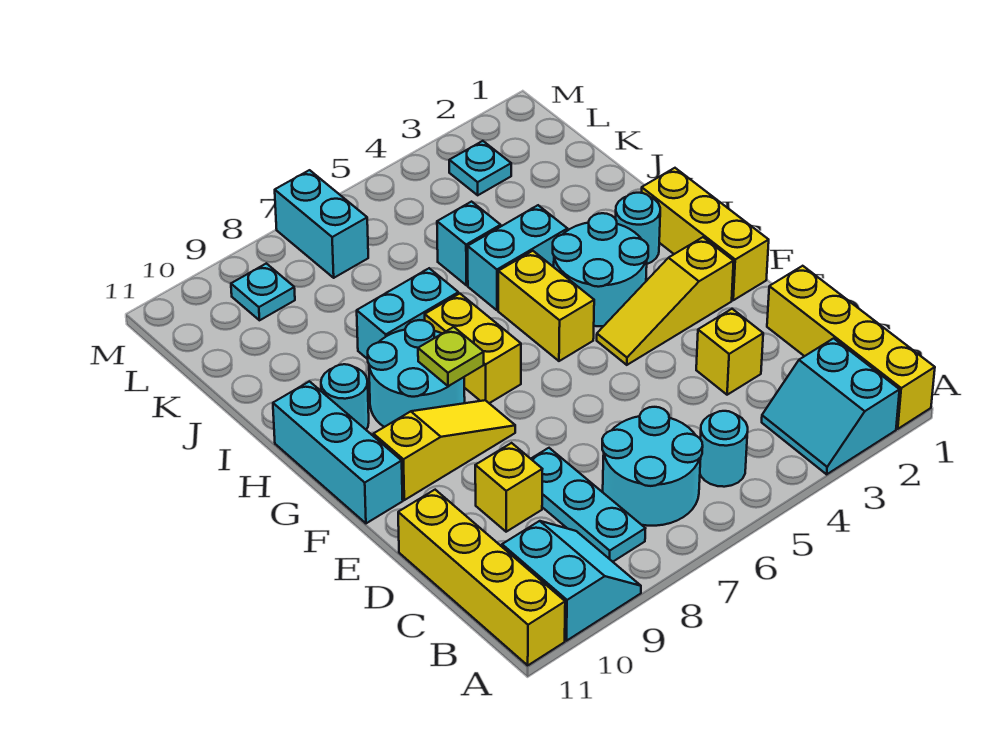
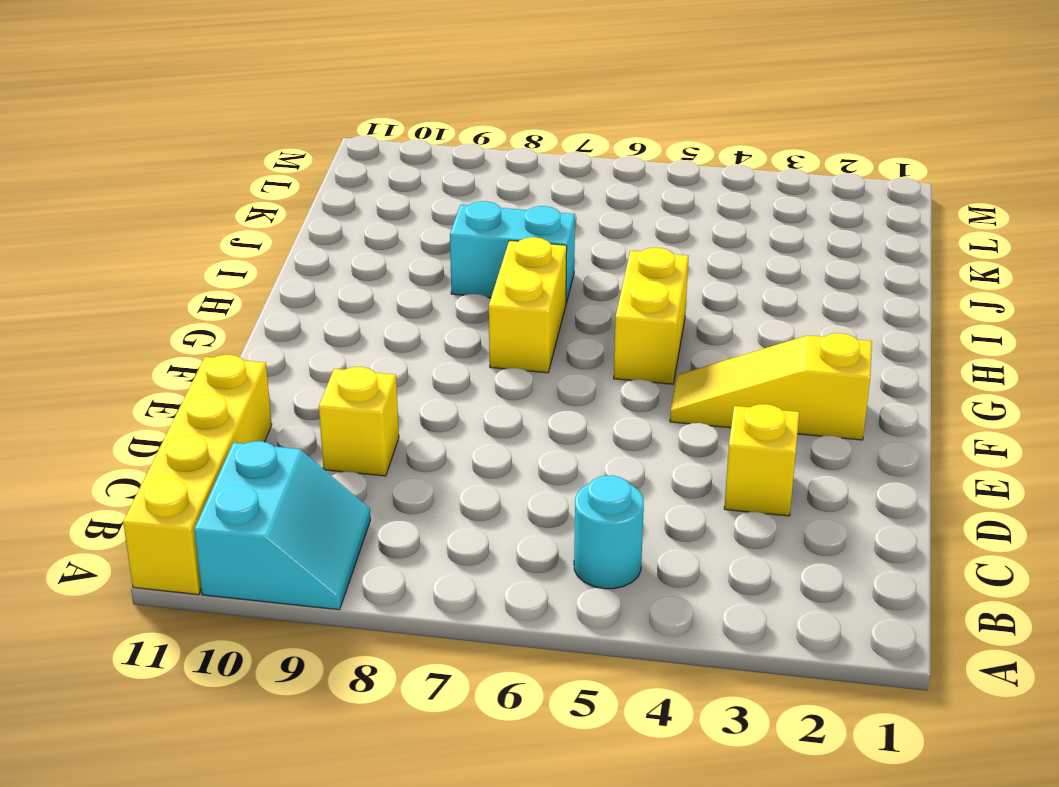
none -> yellow brick A1:D1 level 1
none -> cyan slope A2:B3 level 1 top 2
none -> cyan round brick B6:C7 level 1

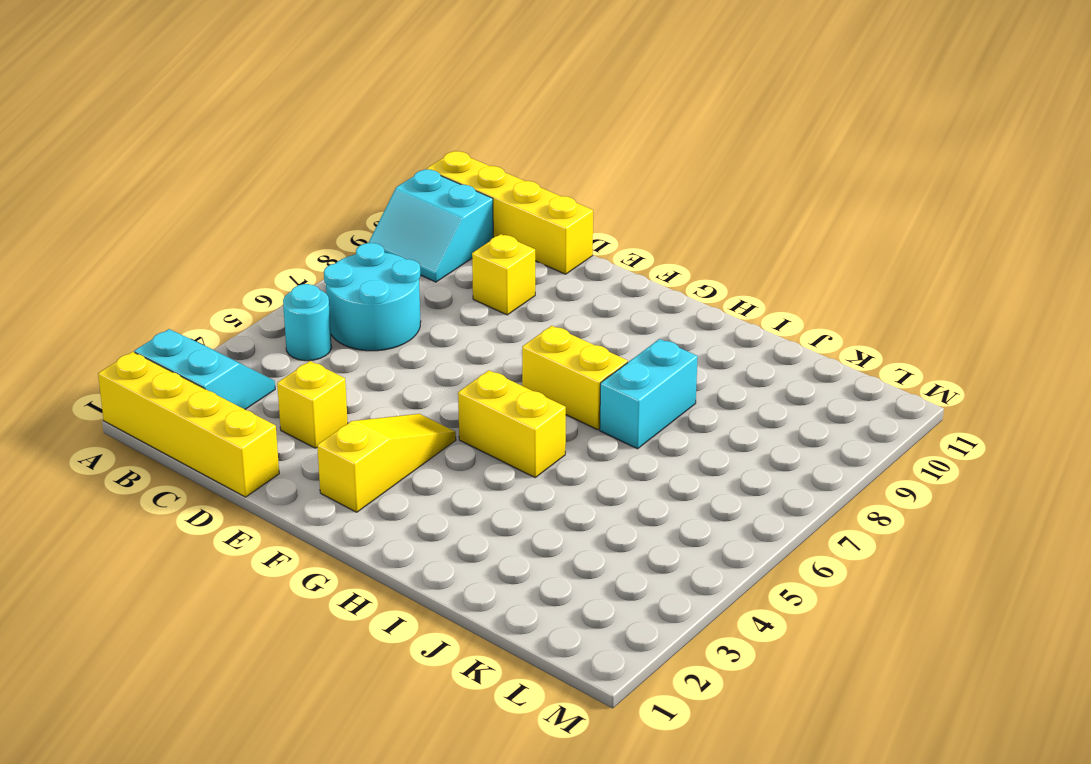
none -> cyan plate B8:D8 level 1
none -> yellow brick F1:H1 level 1
none -> yellow slope F8:F10 level 1 top 10

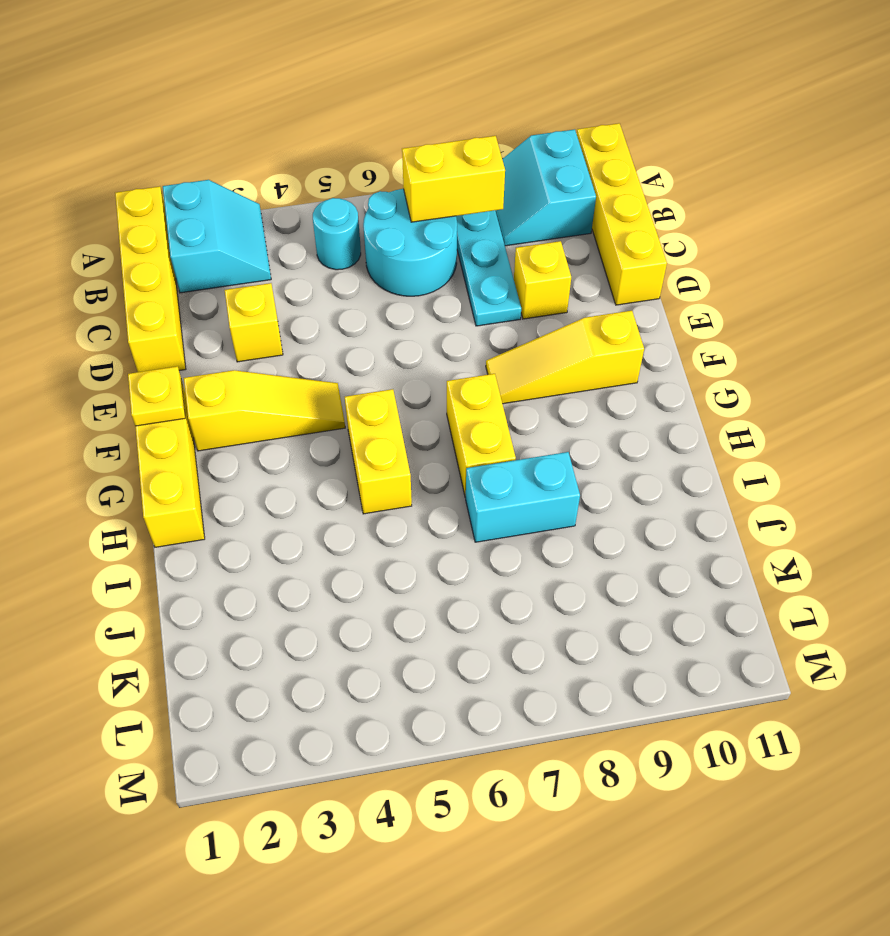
yellow brick B7:B8 level 2 -> none
yellow plate F1 level 2 -> none
none -> cyan brick F11:H11 level 1
none -> cyan round brick G3:H4 level 1
none -> cyan round brick G8:H9 level 1

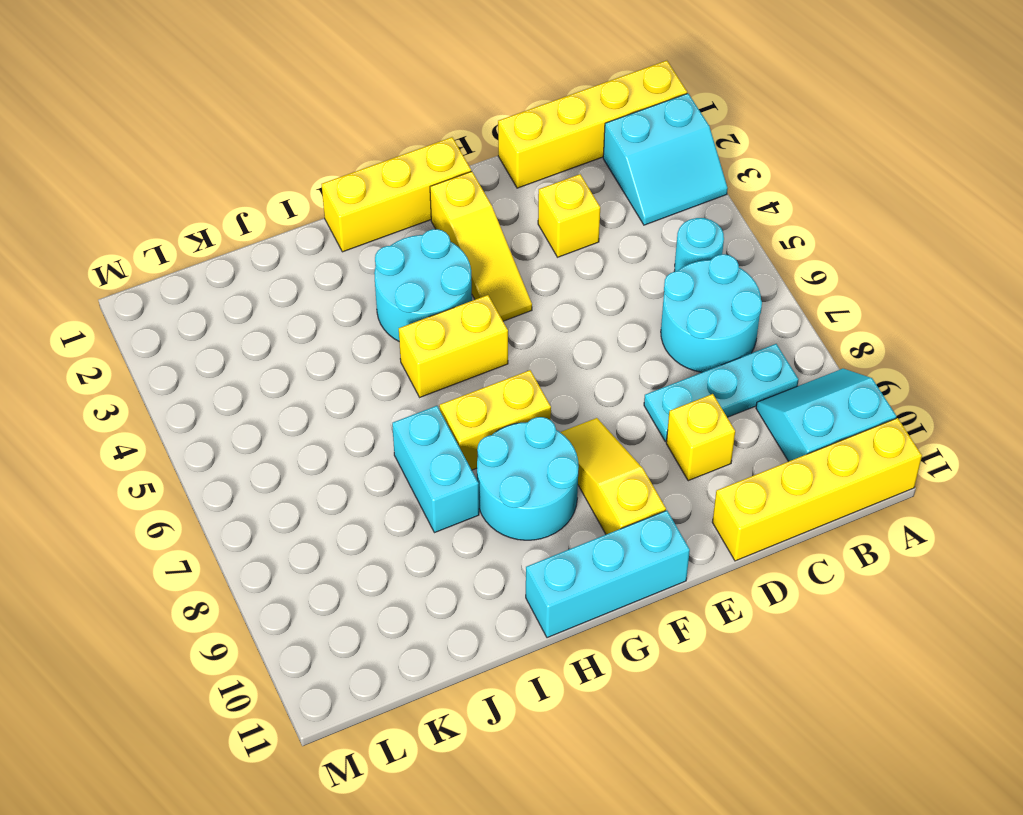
none -> cyan round brick H2 level 1
none -> cyan round brick H10 level 1
none -> cyan brick I4:I5 level 1

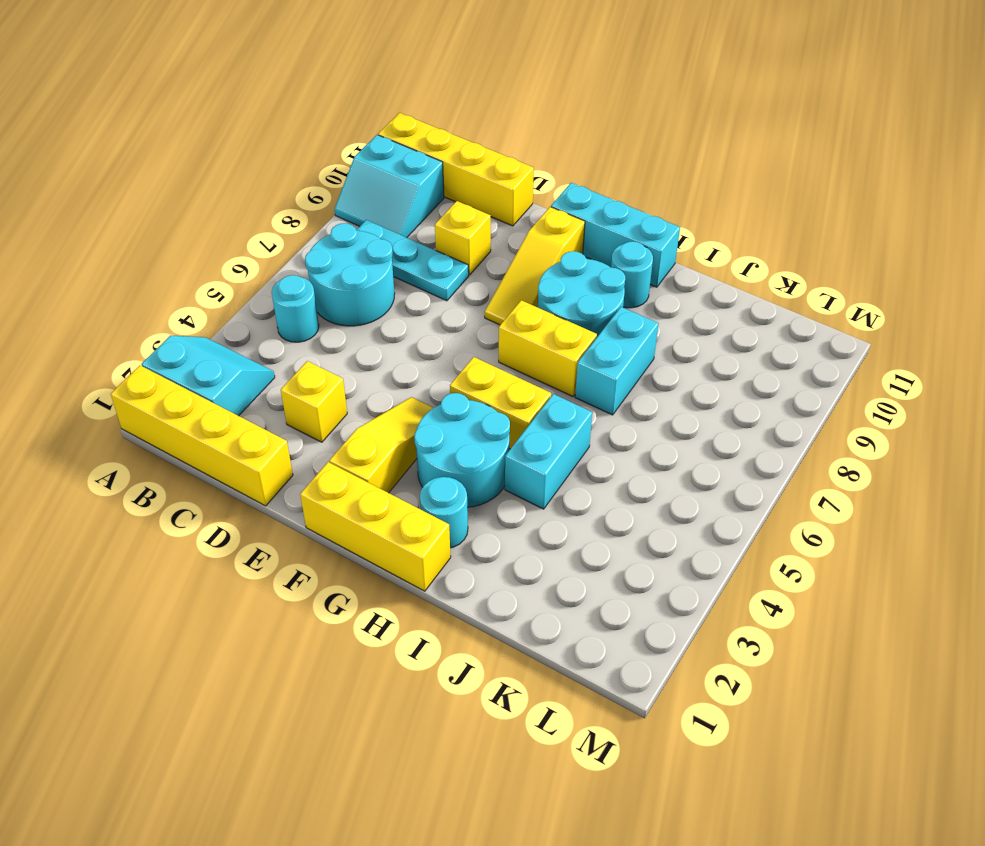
none -> cyan brick J5 level 1
none -> cyan plate L3 level 1
none -> cyan brick L7:M7 level 1

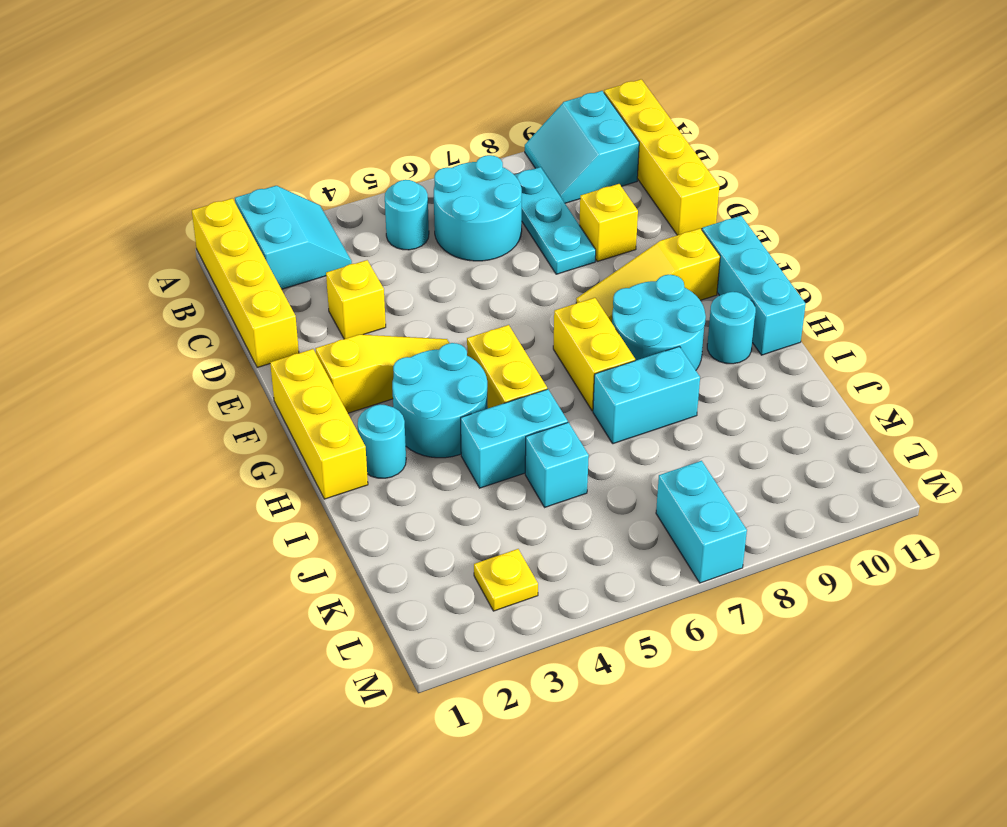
yellow plate L3 level 1 -> cyan plate L3 level 1
none -> cyan plate L9 level 1
none -> lime plate G8 level 2

